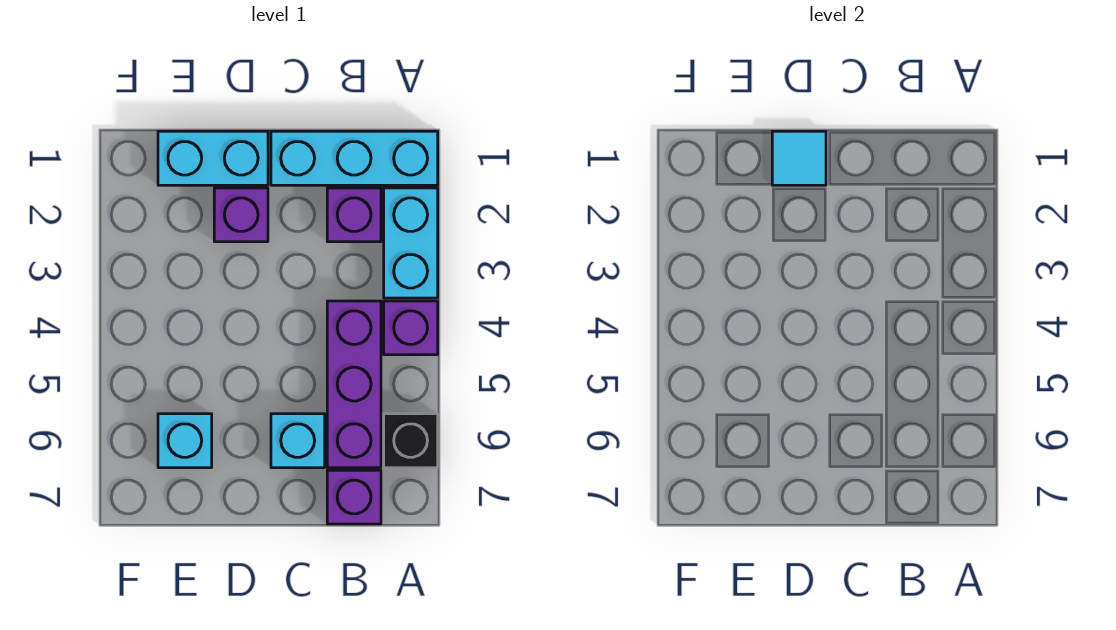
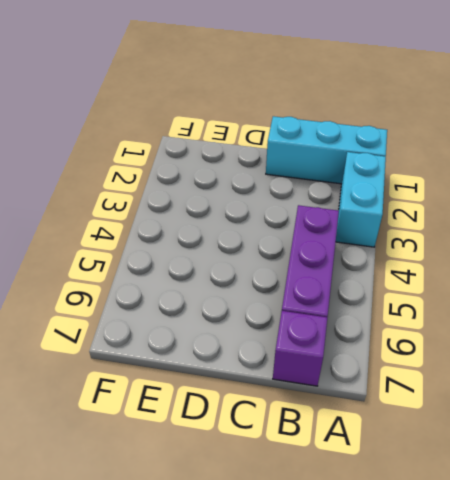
none -> purple brick A4 level 1
none -> black brick A6 level 1
none -> purple brick B2 level 1

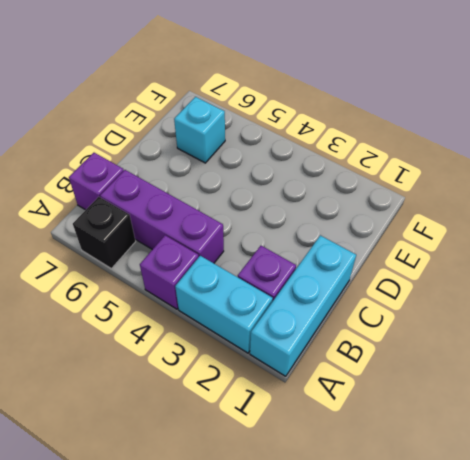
none -> cyan brick C6 level 1
none -> cyan brick D1:E1 level 1
none -> purple brick D2 level 1

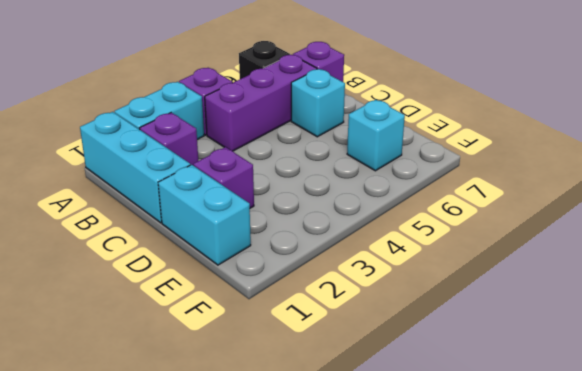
none -> cyan tile D1 level 2

